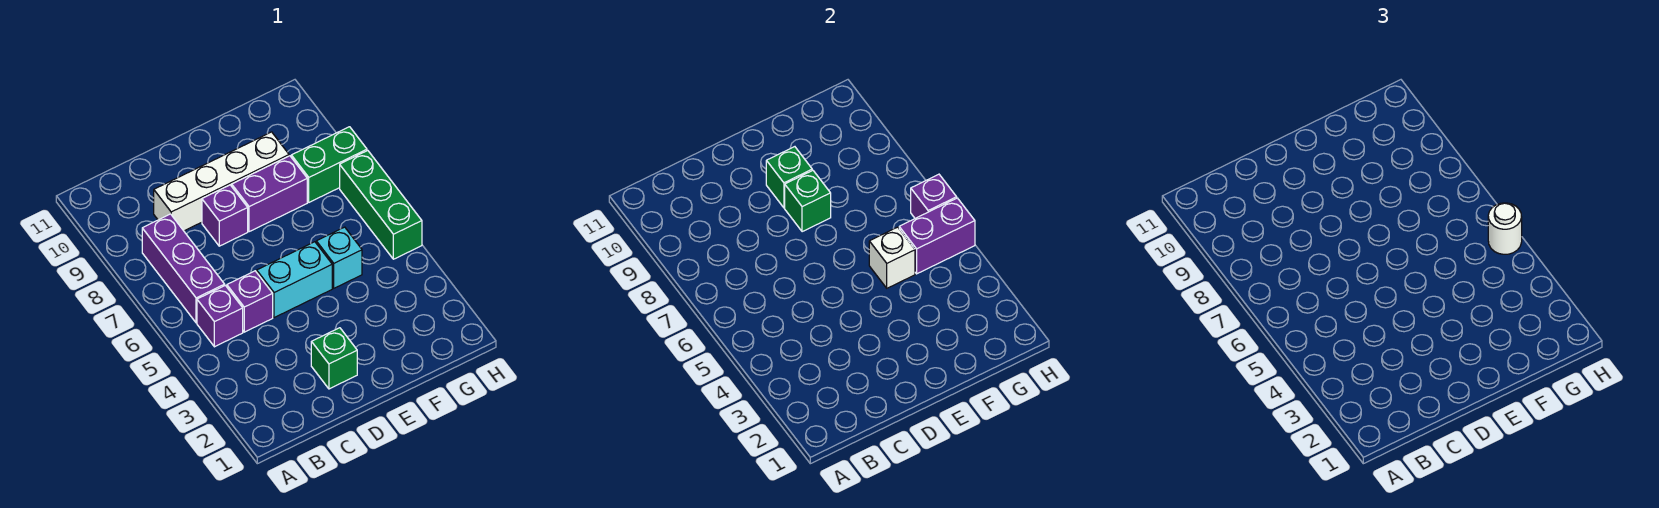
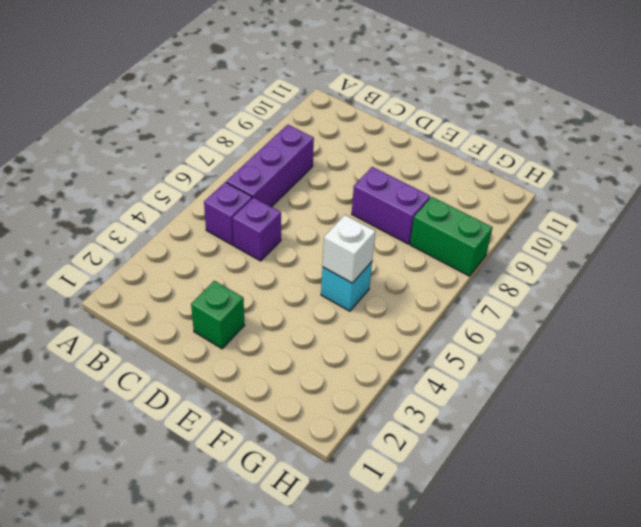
none -> white brick C9:F9 level 1
none -> cyan brick D5:E5 level 1
none -> purple brick D8 level 1

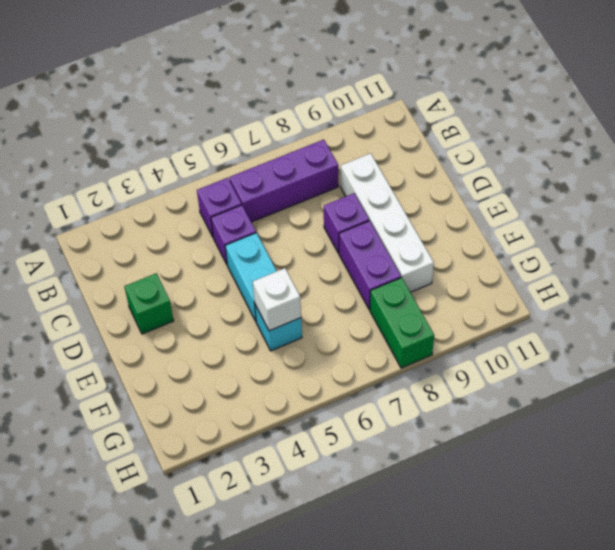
none -> green brick H5:H7 level 1
none -> green brick E8 level 2
none -> green brick E9 level 2

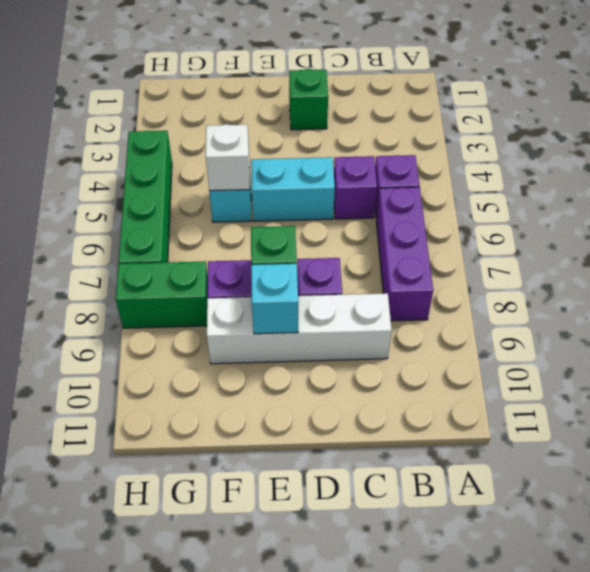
cyan brick E9 level 2 -> green brick E9 level 2
green brick H4:H7 level 1 -> green brick H5:H7 level 1
none -> purple brick G5:H5 level 2
none -> purple brick H6 level 2
none -> white round brick H5 level 3

